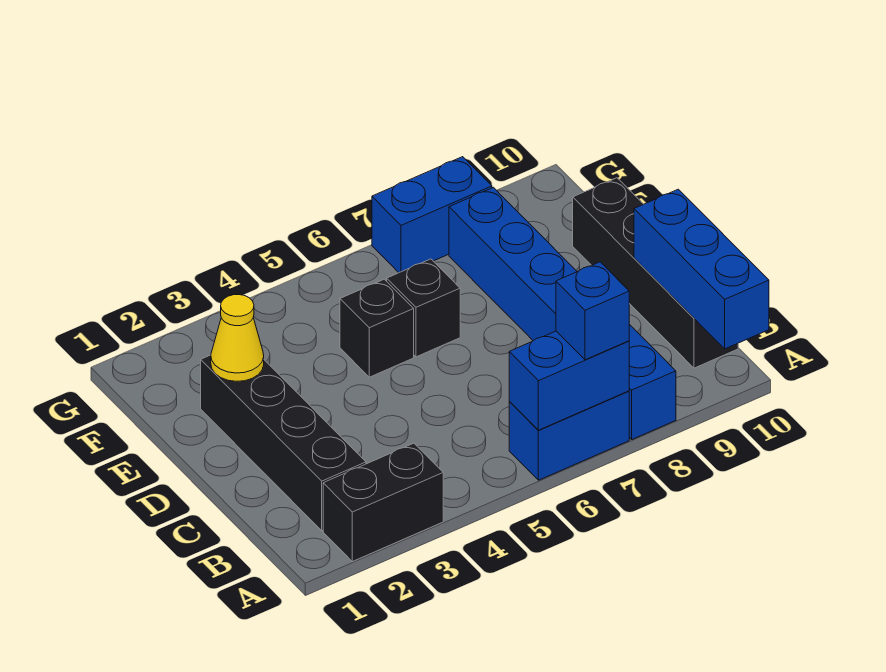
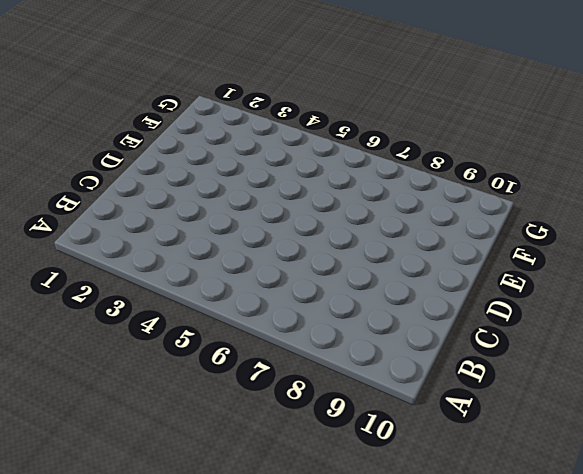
none -> black brick A2:A3 level 1
none -> blue brick A6:A7 level 1
none -> blue brick A8:F8 level 1

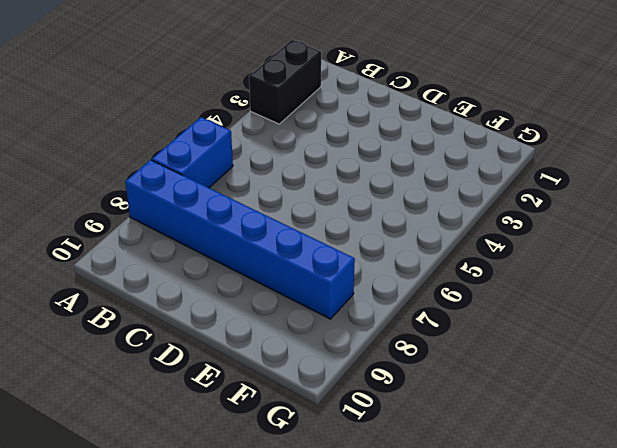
none -> black brick B2:E2 level 1
none -> black brick B10:E10 level 1
none -> black brick E5 level 1

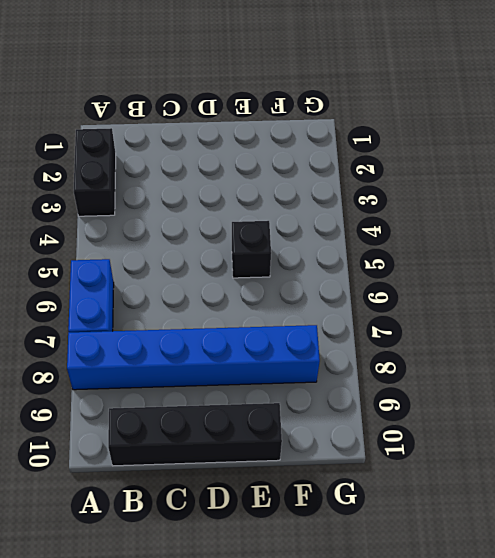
none -> black brick B2:E2 level 1
none -> black brick E6 level 1
none -> blue brick G7:G8 level 1

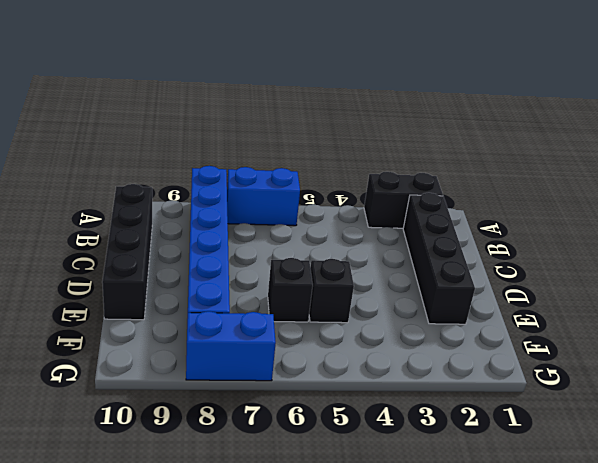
none -> blue brick A6:A7 level 2
none -> blue brick A10:C10 level 2
none -> yellow cone E2 level 2

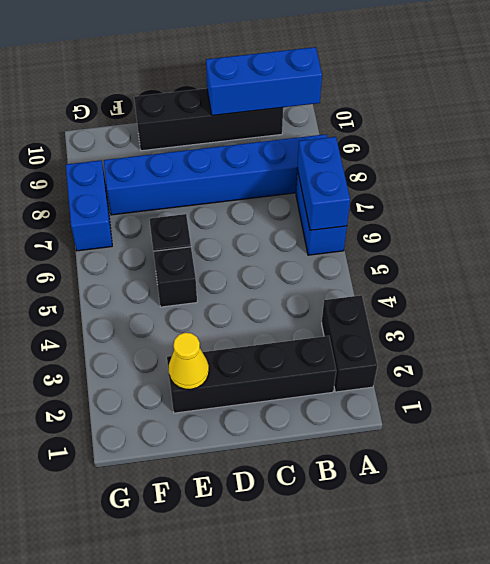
none -> blue brick A7 level 3

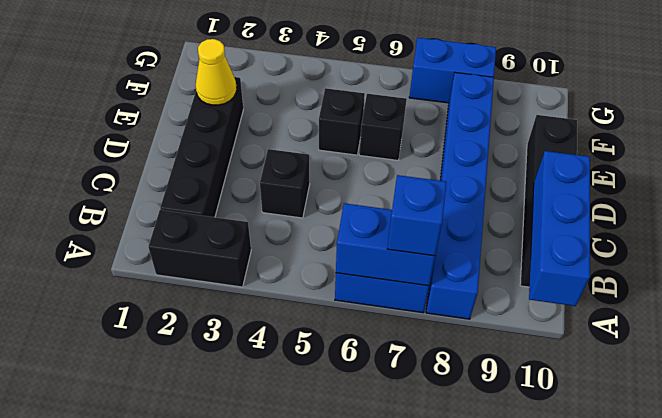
black brick C4 level 1 -> none

